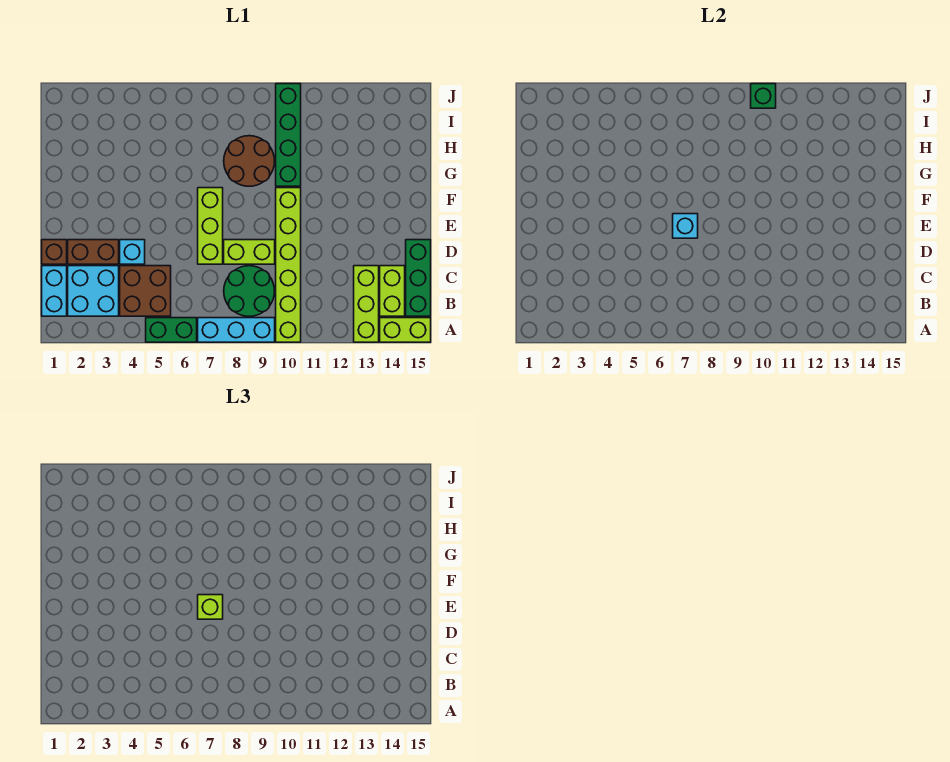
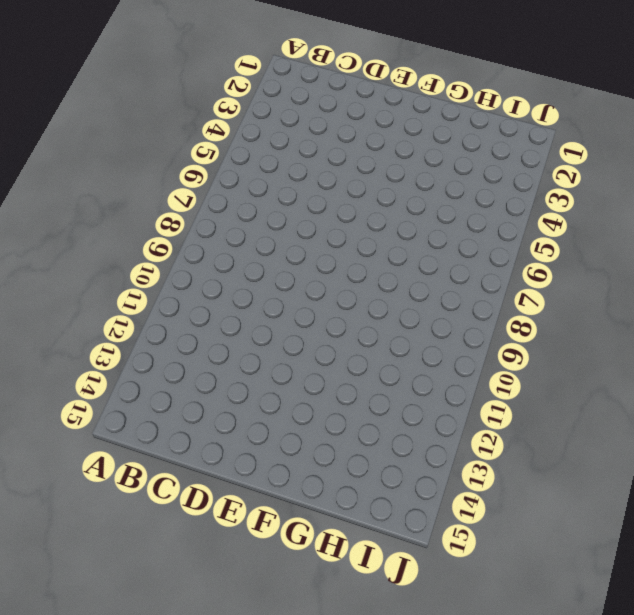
none -> green brick A5:A6 level 1
none -> cyan brick A7:A9 level 1
none -> lime brick A10:F10 level 1

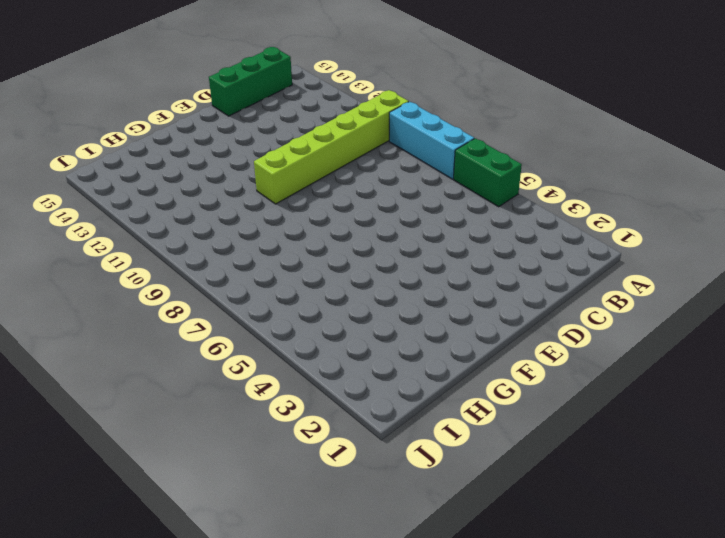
none -> lime brick A13:C13 level 1
none -> lime brick A14:A15 level 1
none -> cyan brick B1:C1 level 1

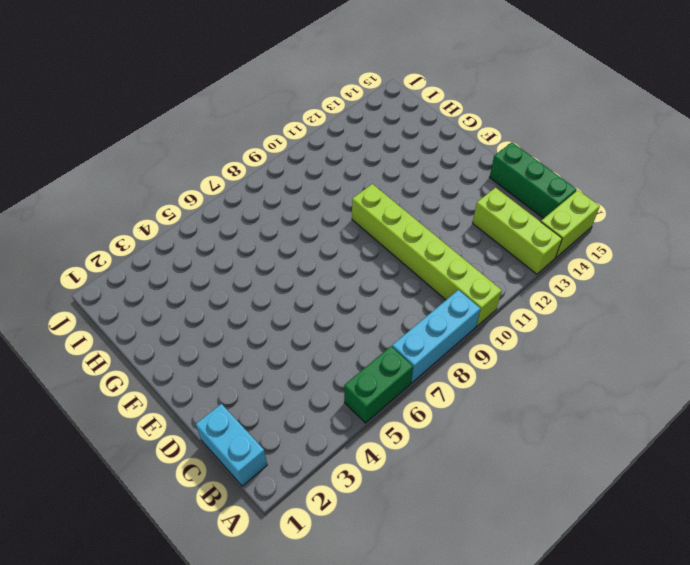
none -> cyan brick B2:C3 level 1
none -> brown brick B4:C5 level 1
none -> green round brick B8:C9 level 1

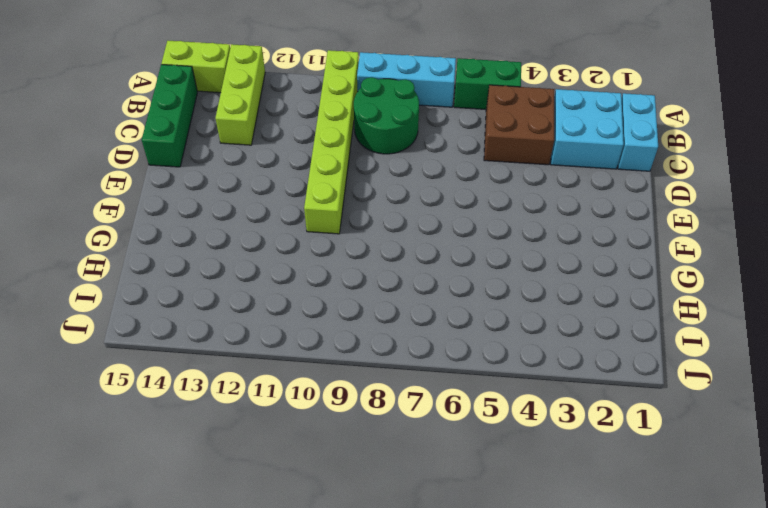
none -> lime brick B14:C14 level 1
none -> brown brick D1 level 1
none -> brown brick D2:D3 level 1

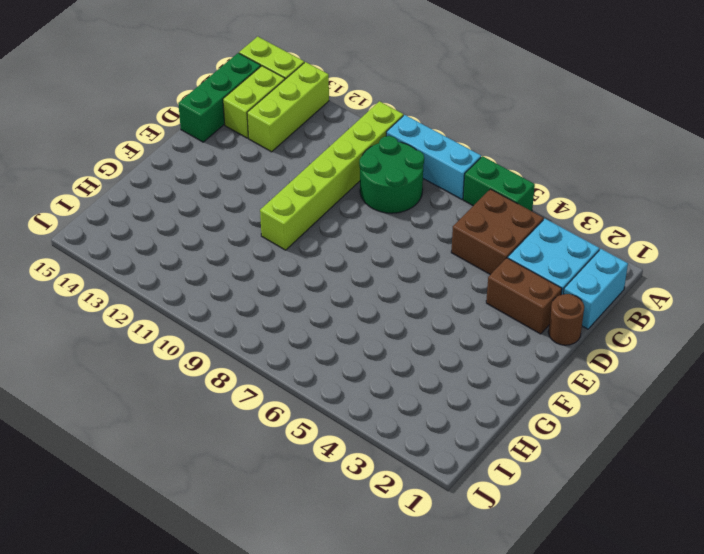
brown round brick D1 level 1 -> brown brick D1 level 1
none -> cyan brick D4 level 1
none -> lime brick D7:F7 level 1
none -> lime brick D8:D9 level 1

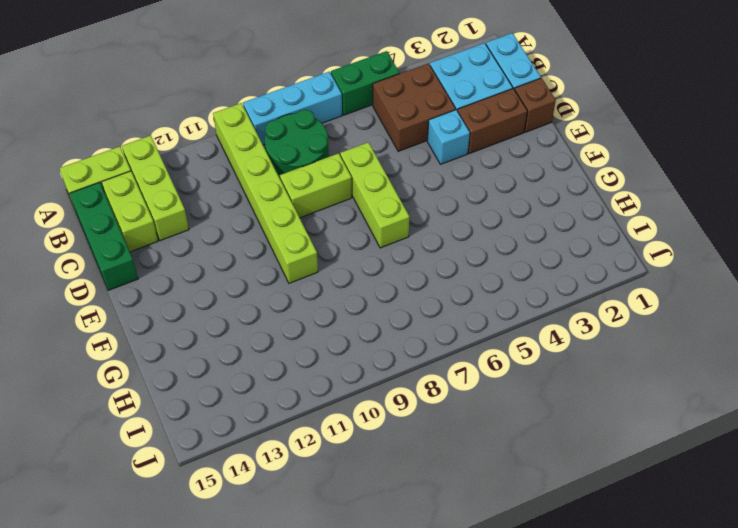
none -> brown round brick G8:H9 level 1
none -> green brick G10:J10 level 1
none -> cyan brick E7 level 2

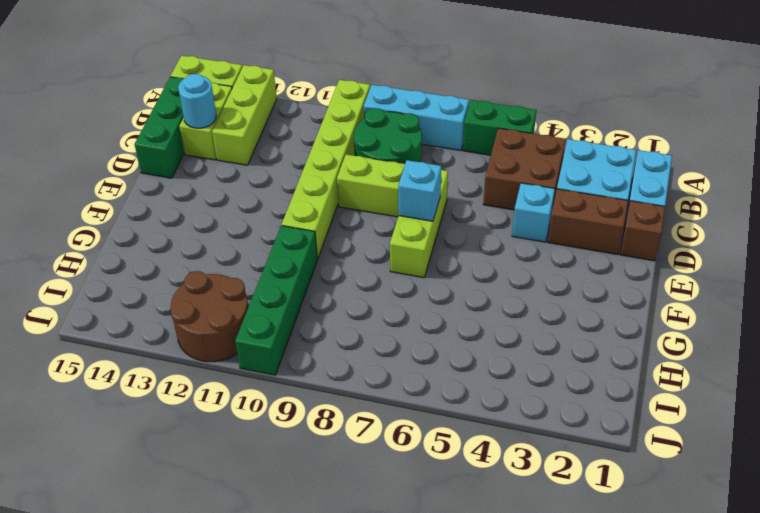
cyan round brick C14 level 2 -> none
brown round brick I11:J12 level 1 -> brown round brick G8:H9 level 1
none -> green brick J10 level 2
none -> lime brick E7 level 3

